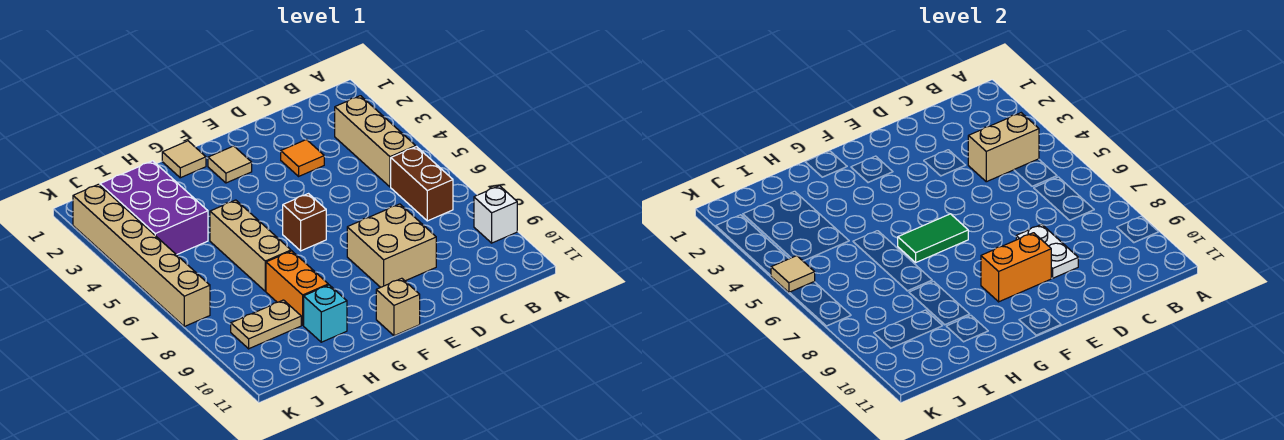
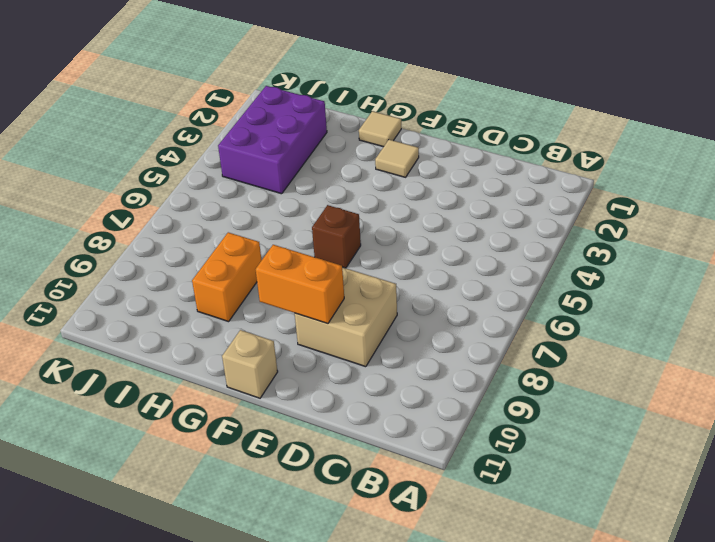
none -> white brick A9 level 1
none -> tan brick B3:B5 level 1
none -> brown brick B6:B7 level 1

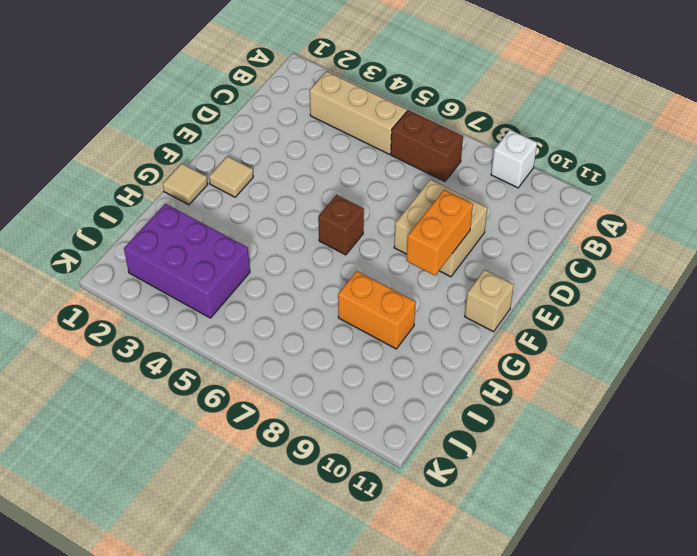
none -> orange tile D3 level 1
none -> tan brick H5:H7 level 1
none -> cyan brick H10 level 1

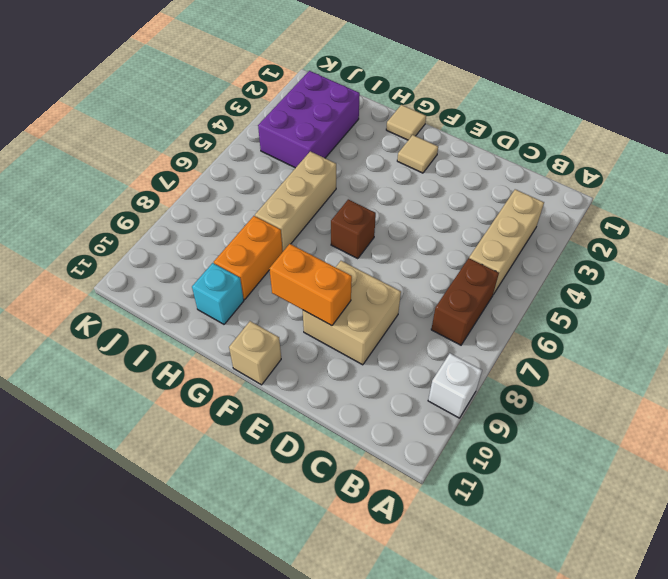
none -> orange tile D3 level 1
none -> tan plate I9:J9 level 1
none -> tan brick K2:K7 level 1

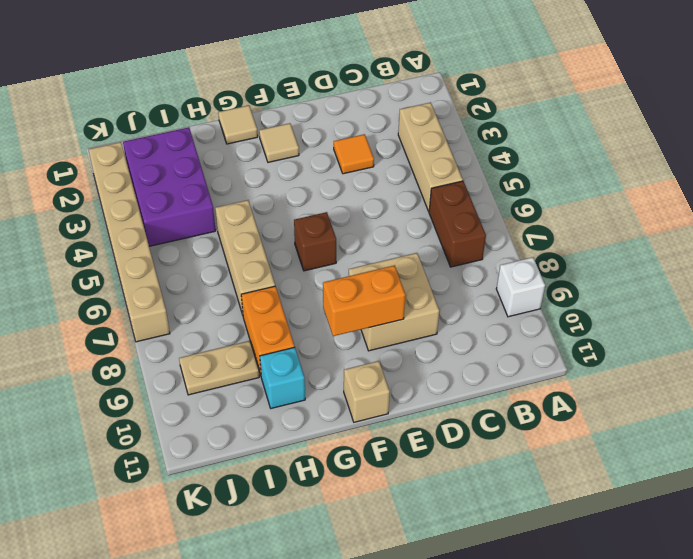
none -> tan brick B4:C4 level 2
none -> white plate D8:D9 level 2
none -> green tile F6:G6 level 2

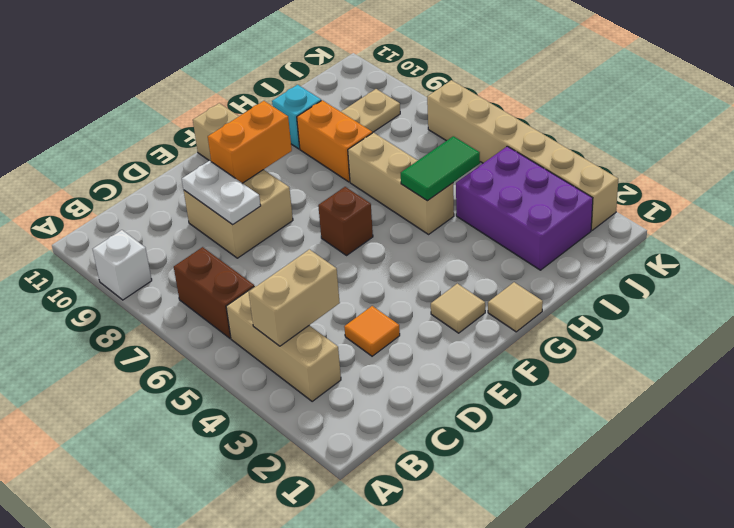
green tile H5:I5 level 2 -> green tile F6:G6 level 2
none -> tan tile K5 level 2

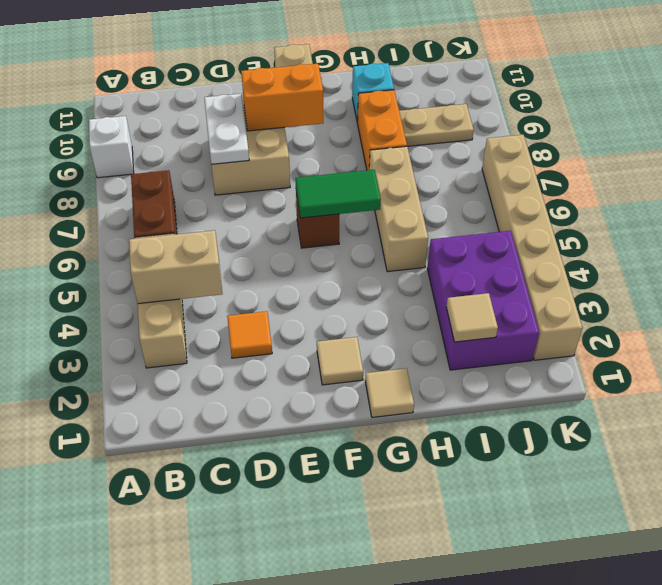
tan tile I2 level 2 -> tan tile K5 level 2

